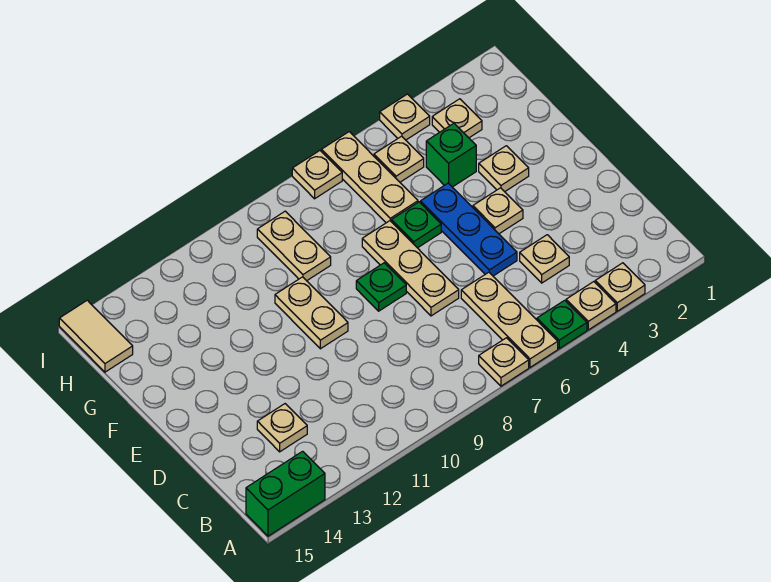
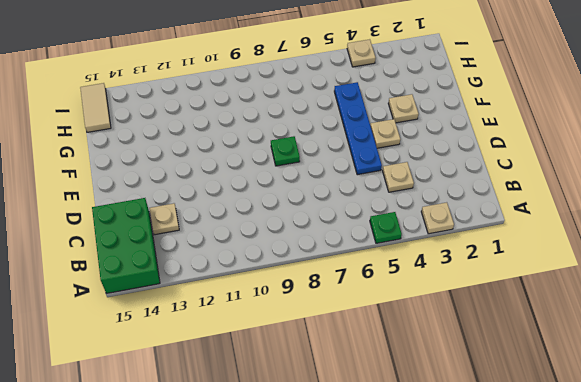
green brick A14:C15 level 1 -> green brick A14:A15 level 1
blue plate D5:G5 level 1 -> blue plate D5:F5 level 1
none -> tan plate A4 level 1
none -> tan plate A6:C6 level 1
none -> tan plate A7 level 1

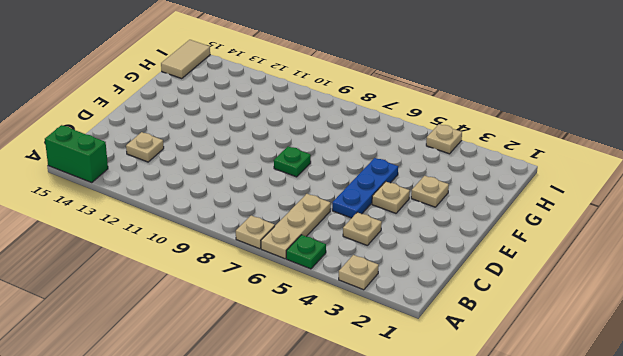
none -> tan plate A4 level 1
none -> tan plate D7:F7 level 1
none -> tan plate E10:F10 level 1

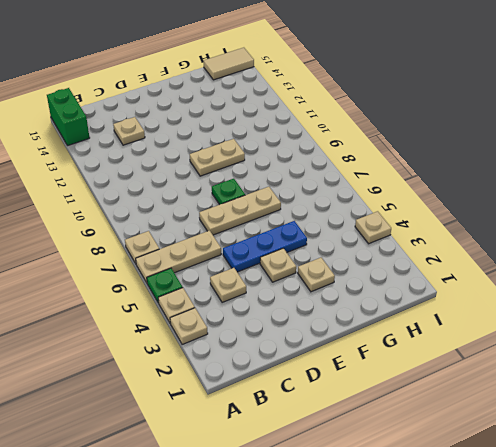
none -> green plate F6 level 1
none -> green brick G4 level 1
none -> tan plate G6:I6 level 1

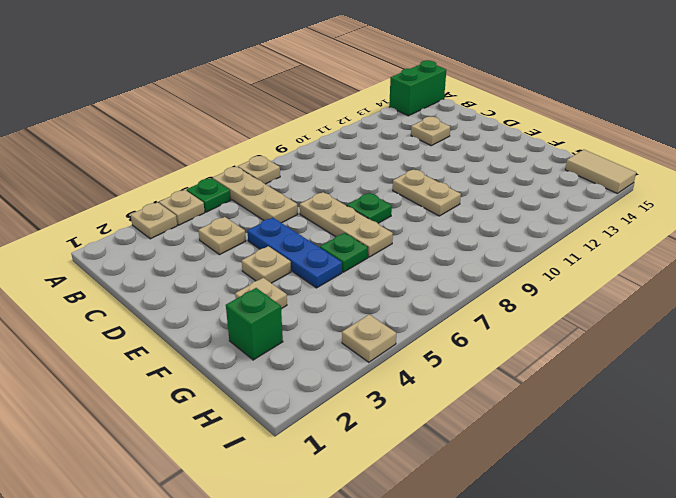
green brick G2 level 1 -> green brick G4 level 1
none -> tan plate G6:I6 level 1
none -> tan plate G9:H9 level 1
none -> tan plate H3 level 1

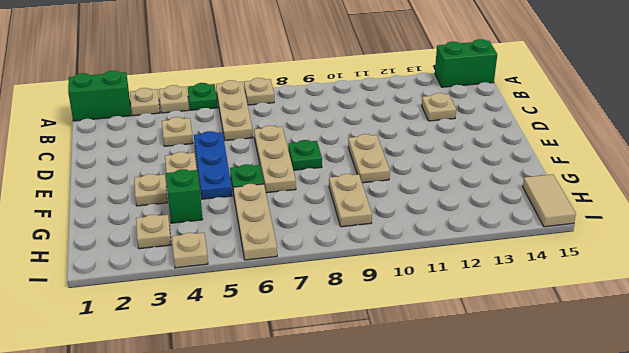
green brick A1:A2 level 1 -> none
none -> tan plate H5 level 1
none -> tan plate I7 level 1

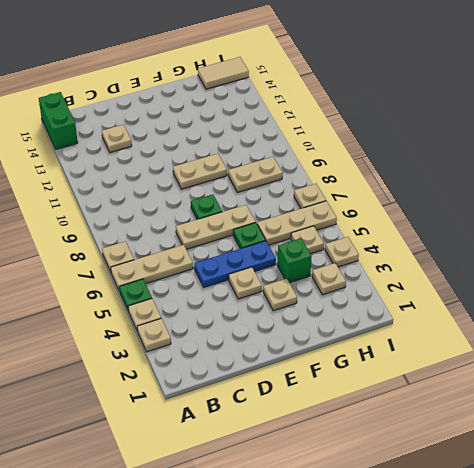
none -> tan plate C4 level 1

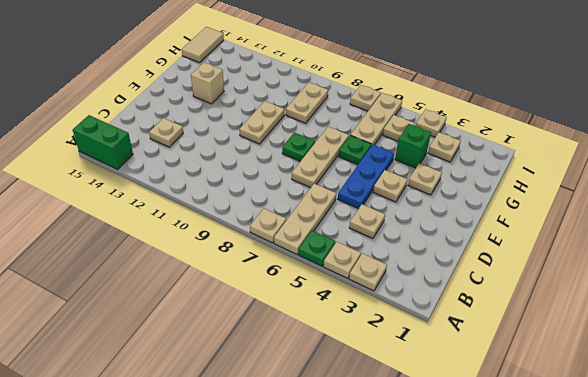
tan brick F13 level 1 -> none

